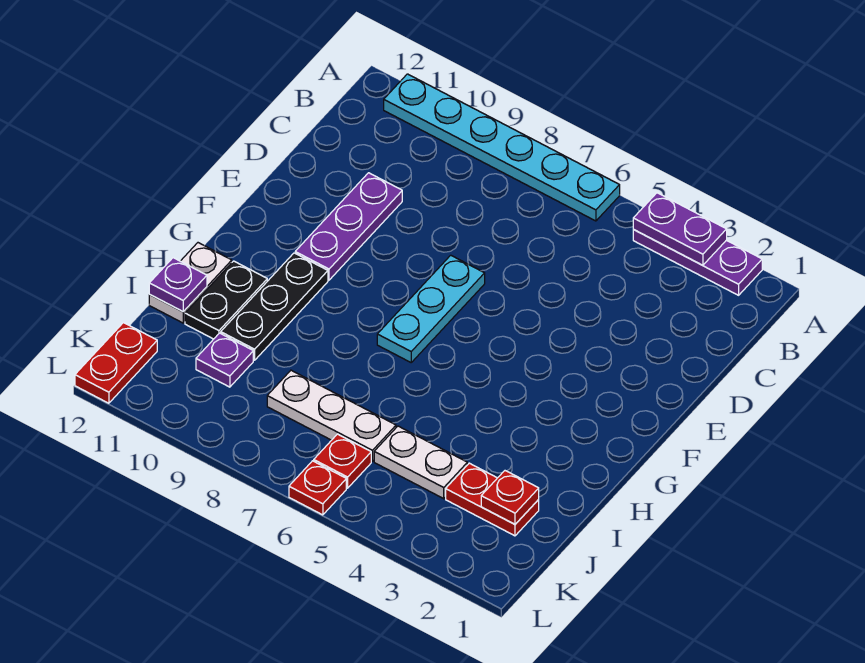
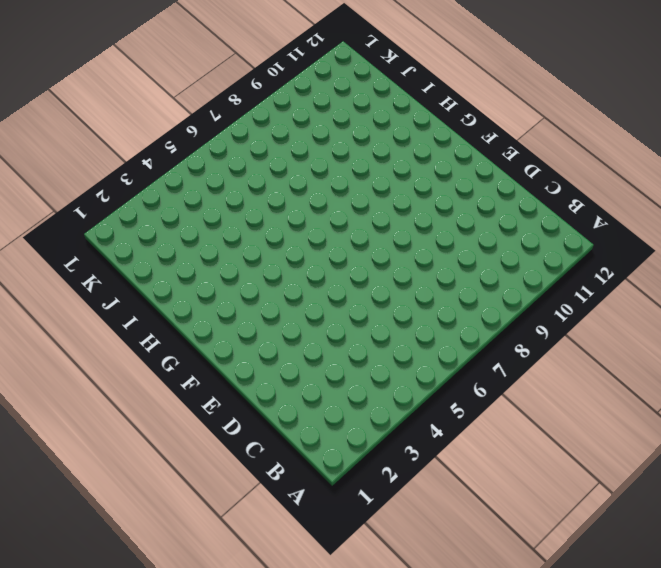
none -> purple plate A2:A4 level 1
none -> cyan plate A6:A11 level 1
none -> purple plate D10:F10 level 1

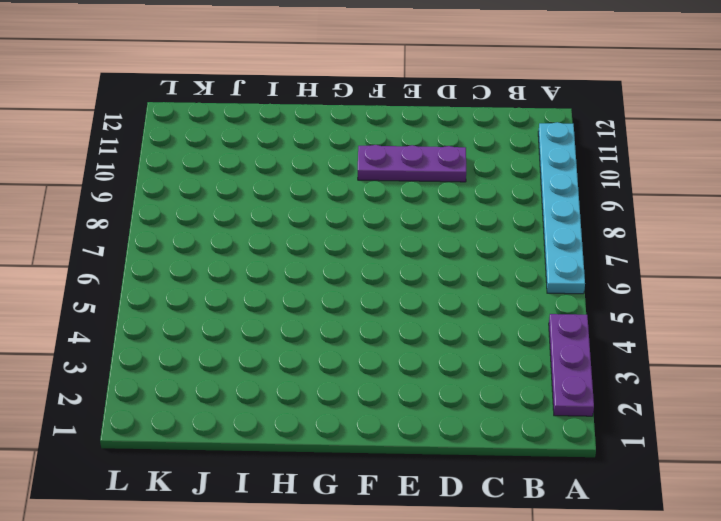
none -> cyan plate E7:G7 level 1
none -> black plate G10:I10 level 1
none -> black plate H11:I11 level 1

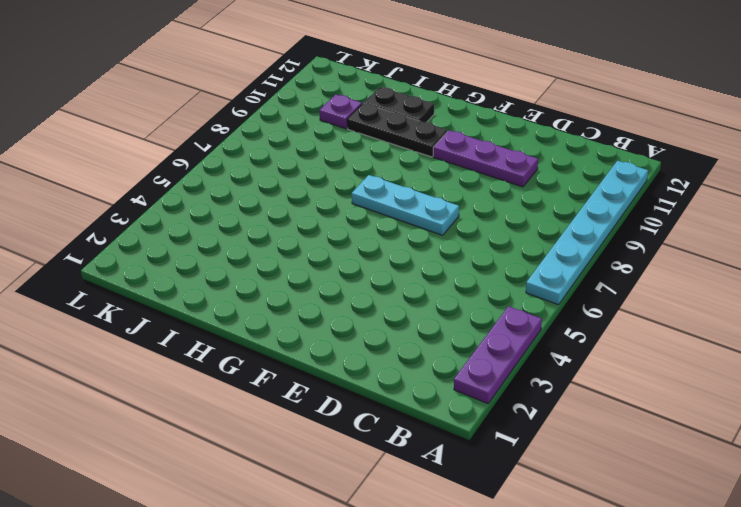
none -> white plate H12:I12 level 1
none -> red plate J2:J3 level 1
none -> white plate J4:J5 level 1

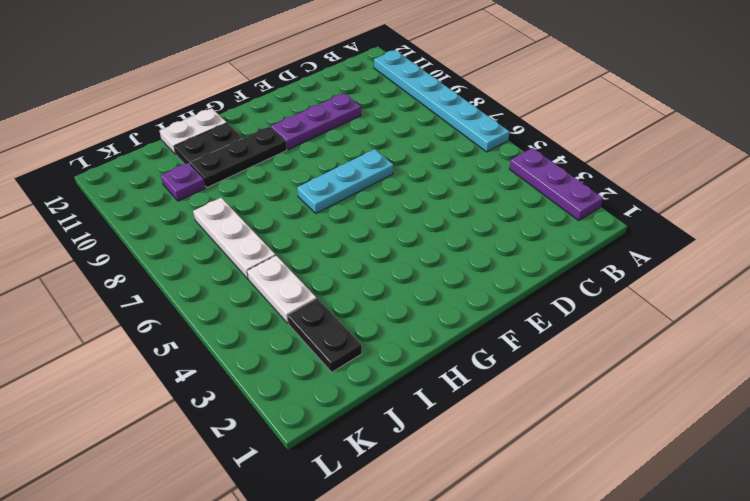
black plate J2:J3 level 1 -> red plate J2:J3 level 1
none -> red plate K6 level 1
none -> red plate K12:L12 level 1
none -> red plate L6 level 1

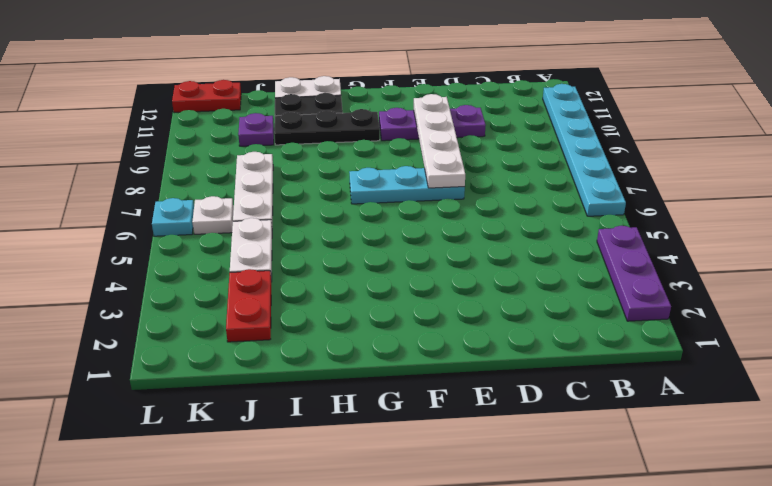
white plate E7:E10 level 2 -> none
white plate K6 level 1 -> red plate K6 level 1
cyan plate L6 level 1 -> red plate L6 level 1
none -> purple plate A3:A4 level 2
none -> purple plate I12 level 2
none -> red plate J2 level 2

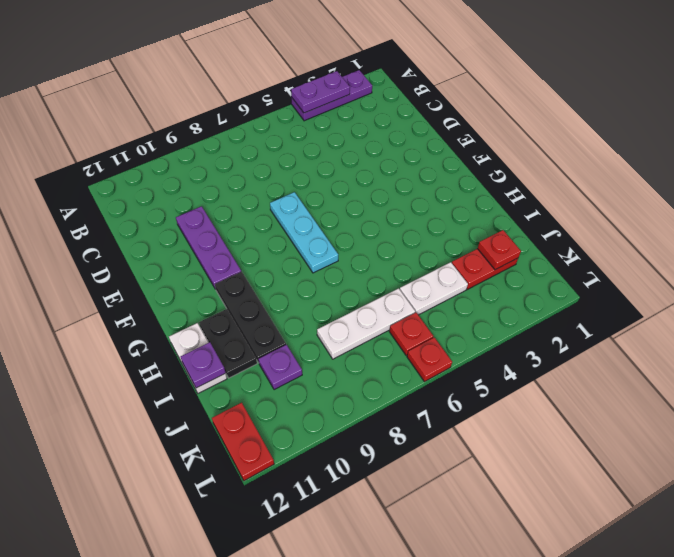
none -> cyan plate A6:A11 level 1

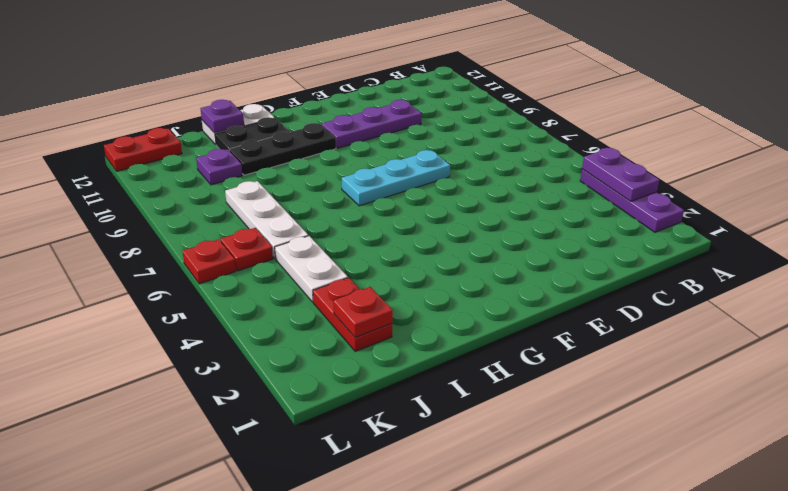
none -> cyan plate A6:A11 level 1

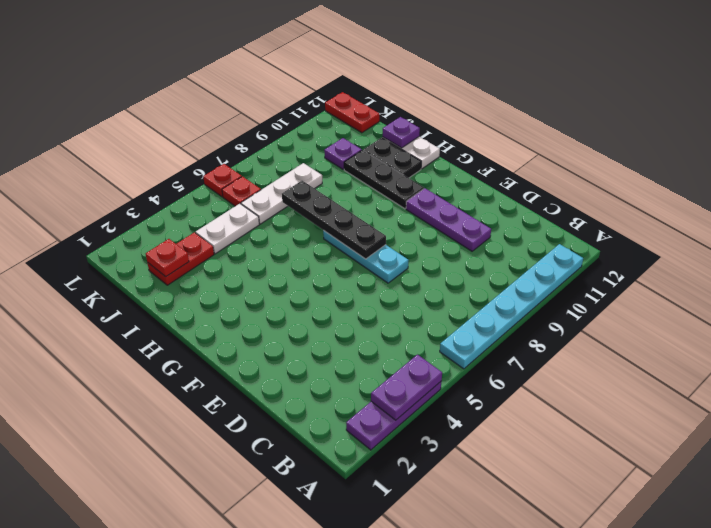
black plate F7:I7 level 2 -> none

